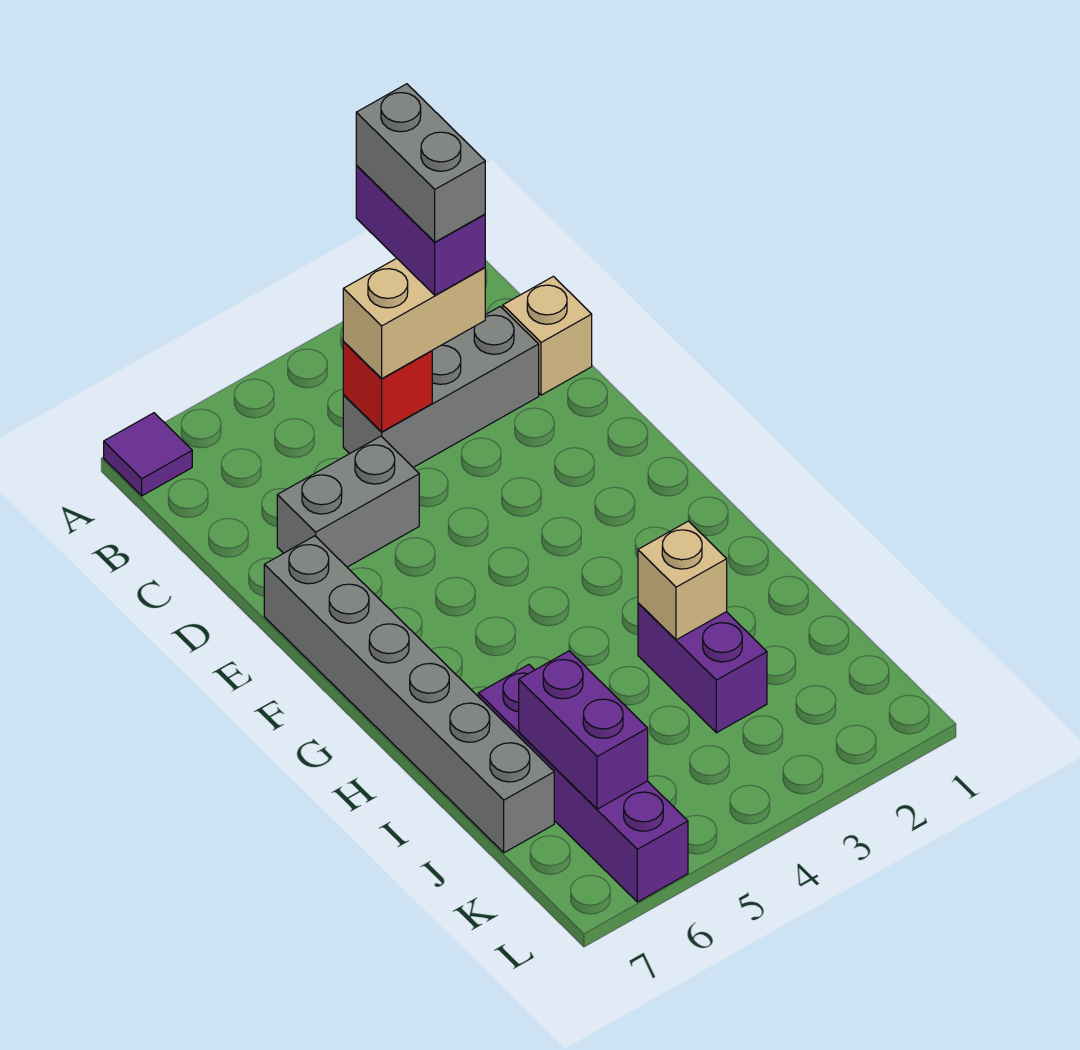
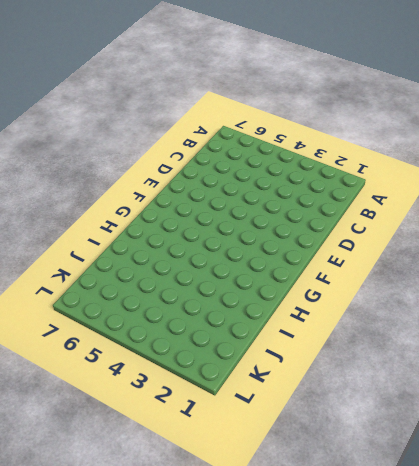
none -> purple tile A7 level 1
none -> tan brick C1 level 1
none -> grey brick C2:C4 level 1

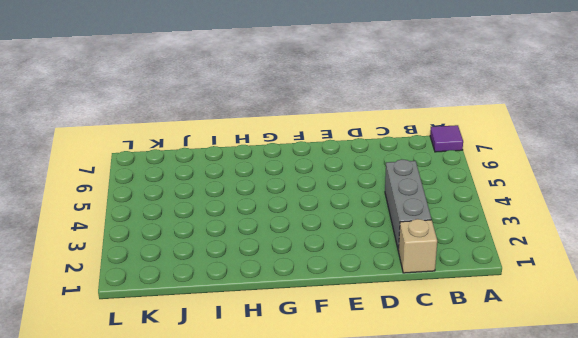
none -> grey brick D5:D6 level 1
none -> grey brick E7:J7 level 1
none -> purple brick I3:J3 level 1

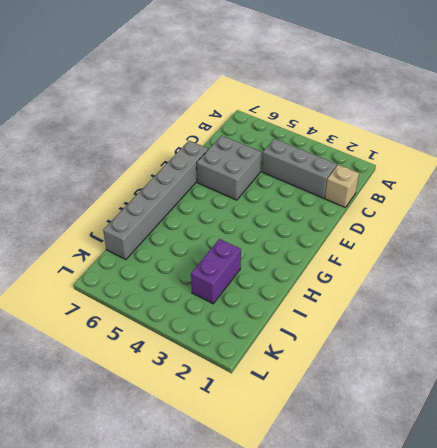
grey brick D5:E6 level 1 -> grey brick D5:D6 level 1
none -> purple tile A7 level 1
none -> purple brick I6:L6 level 1
none -> red brick C4 level 2

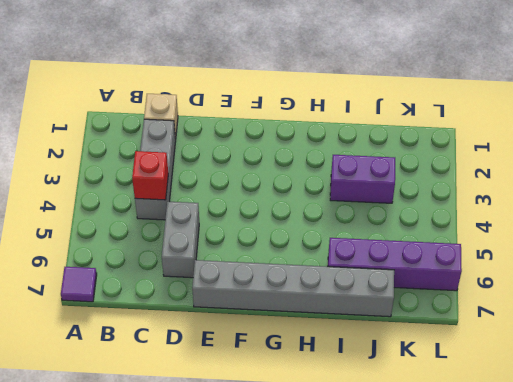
none -> tan brick I3 level 2
none -> purple brick J6:K6 level 2
none -> tan brick C3:C4 level 3

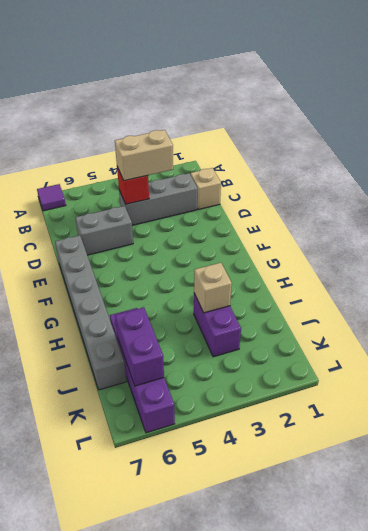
none -> purple brick B3:C3 level 4
none -> grey brick B3:C3 level 5

